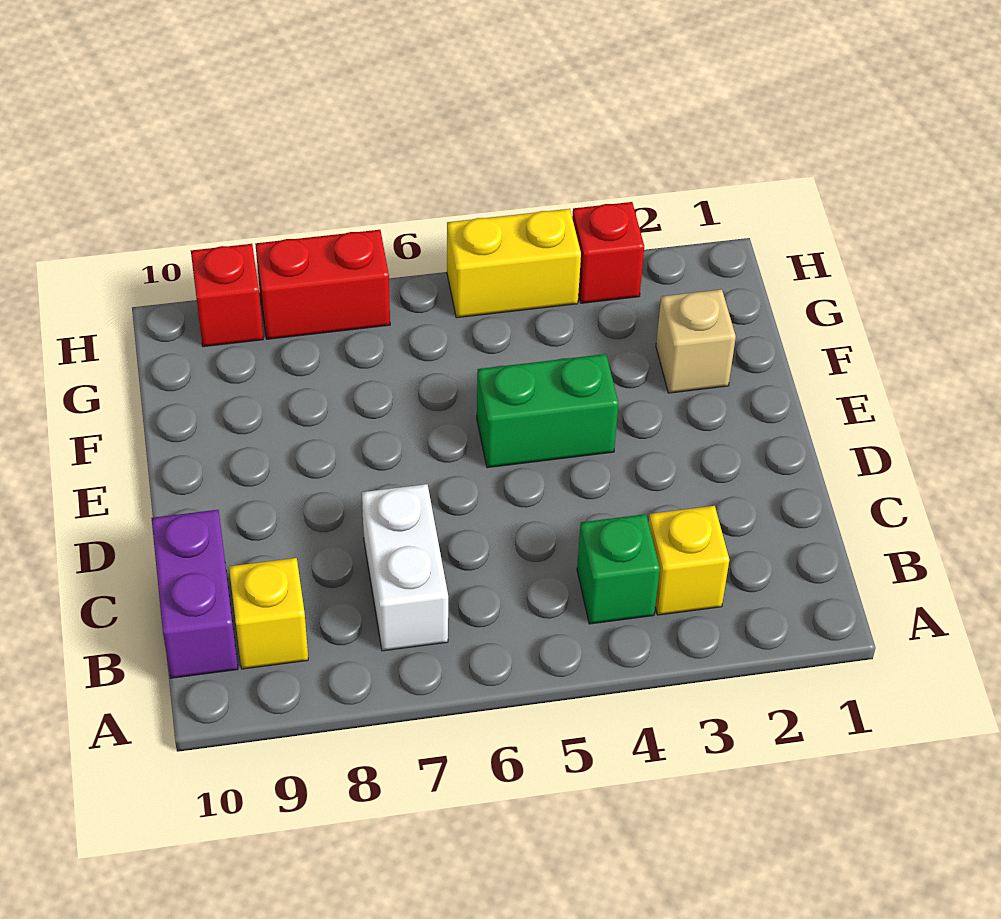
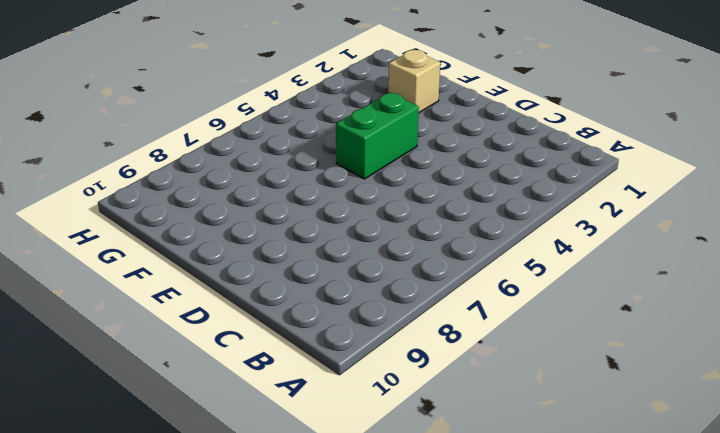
none -> yellow brick B3 level 1
none -> green brick B4 level 1

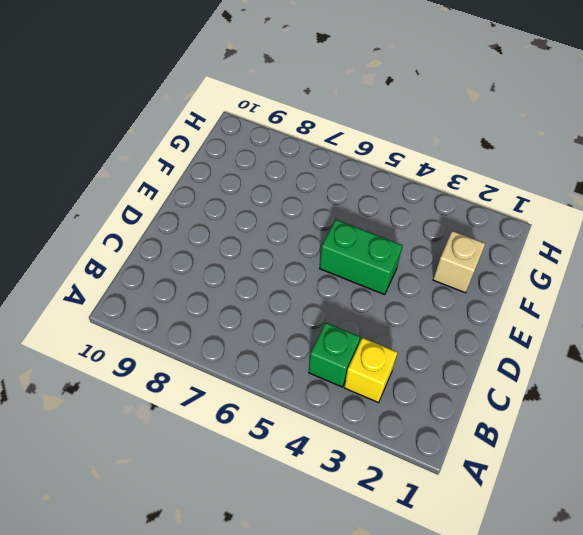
none -> white brick B7:C7 level 1
none -> yellow brick B9 level 1

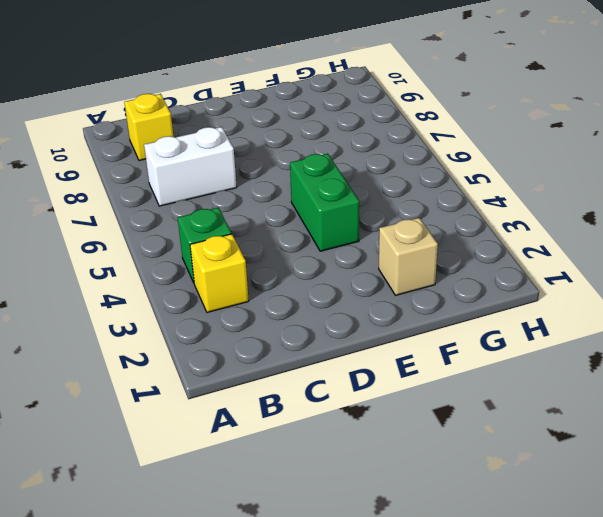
none -> purple brick B10:C10 level 1
none -> red brick H3 level 1

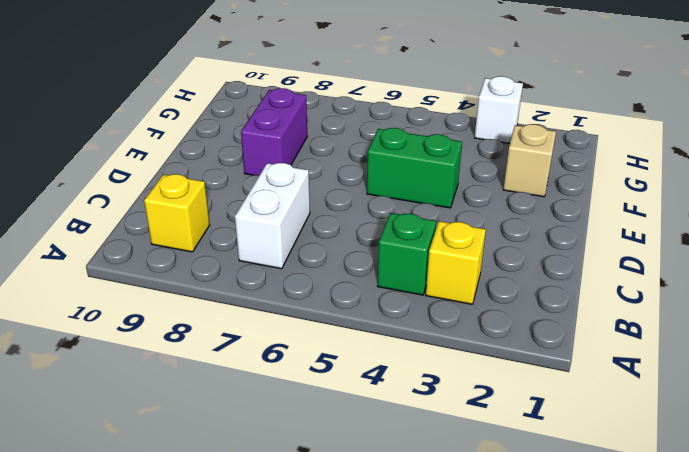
purple brick E8:F8 level 1 -> purple brick B10:C10 level 1
white brick H3 level 1 -> red brick H3 level 1
none -> yellow brick H4:H5 level 1
none -> red brick H7:H8 level 1

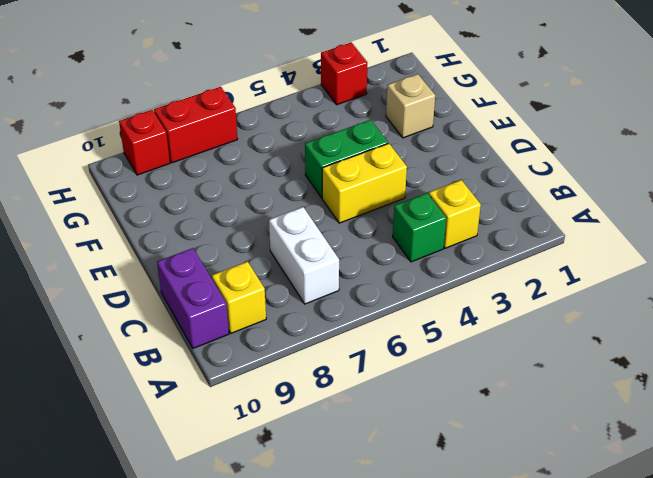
yellow brick D4:D5 level 1 -> yellow brick H4:H5 level 1

